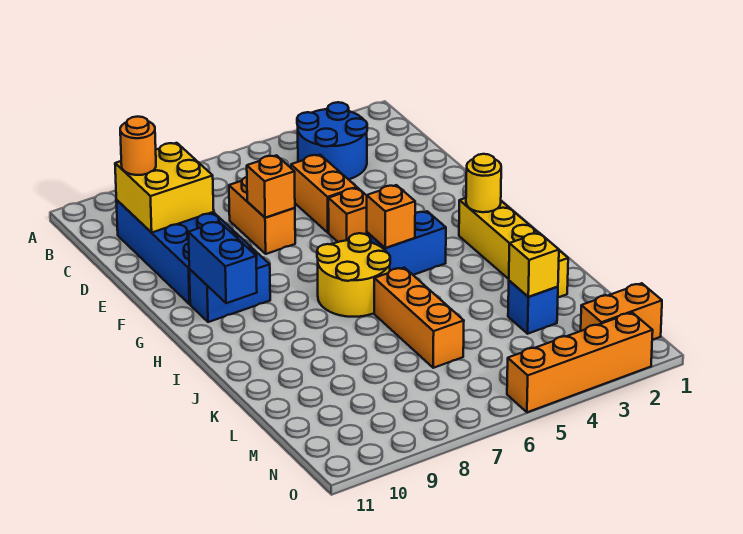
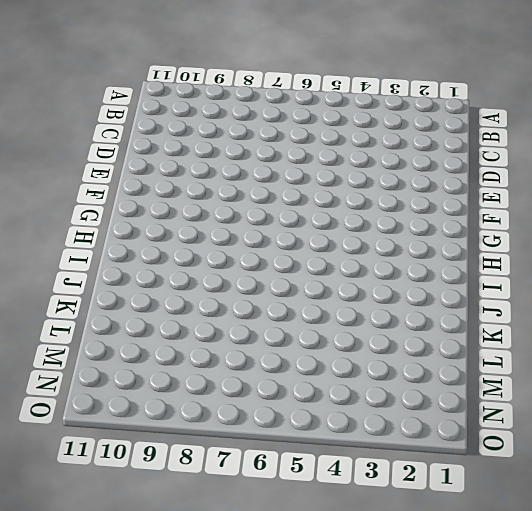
none -> blue round brick B3:C4 level 1
none -> blue brick C9:F10 level 1
none -> orange brick D5:E5 level 1

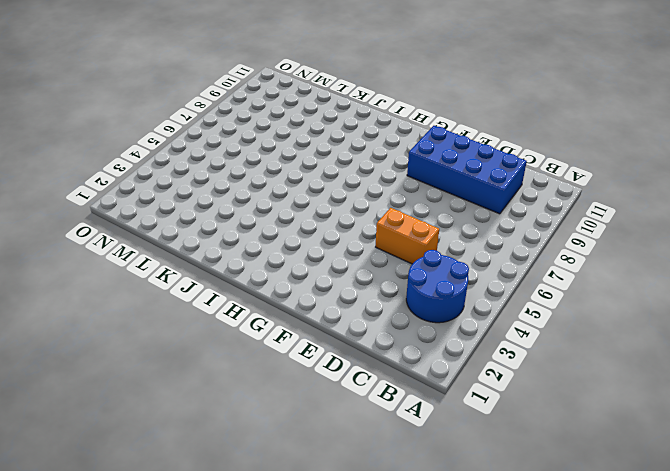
none -> orange brick D7:E7 level 1
none -> orange brick F5 level 1
none -> blue brick G9:G10 level 1

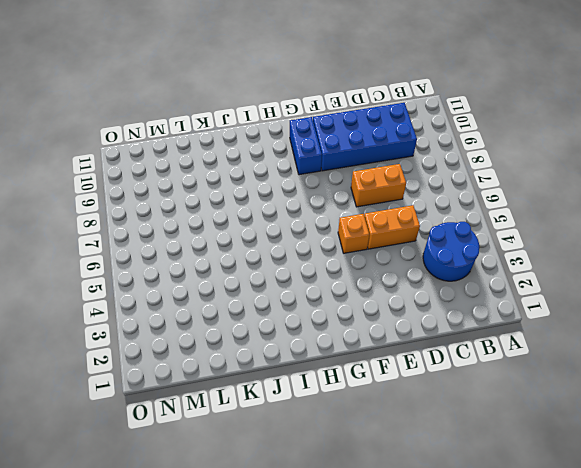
none -> yellow brick H2:K2 level 1
none -> blue brick H4:H5 level 1
none -> yellow round brick H6:I7 level 1

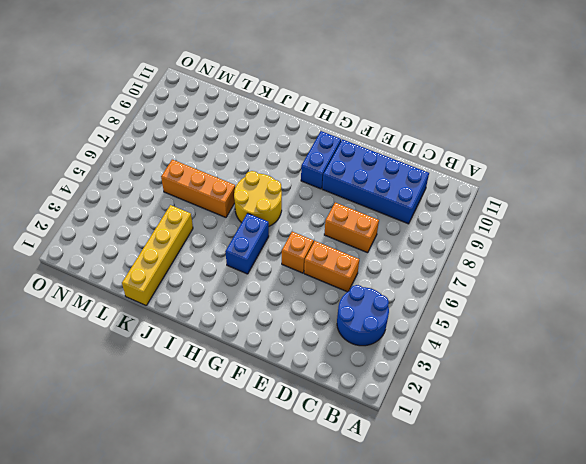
yellow brick K1:K4 level 1 -> yellow brick H2:K2 level 1
none -> blue brick L3 level 1
none -> orange brick N1:N2 level 1
none -> orange brick O2:O5 level 1

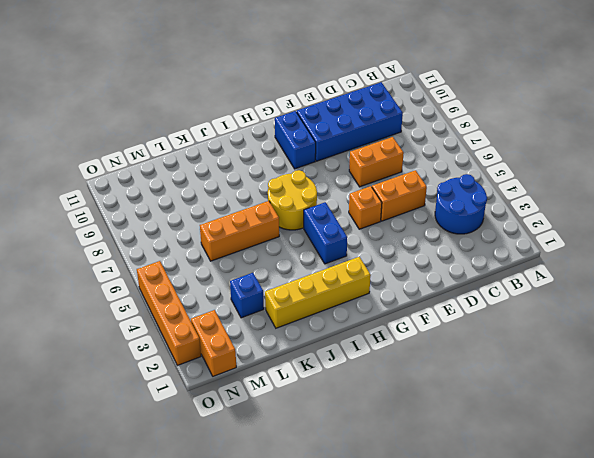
none -> yellow brick C9:D10 level 2
none -> orange brick E7 level 2
none -> blue brick G10:H10 level 2

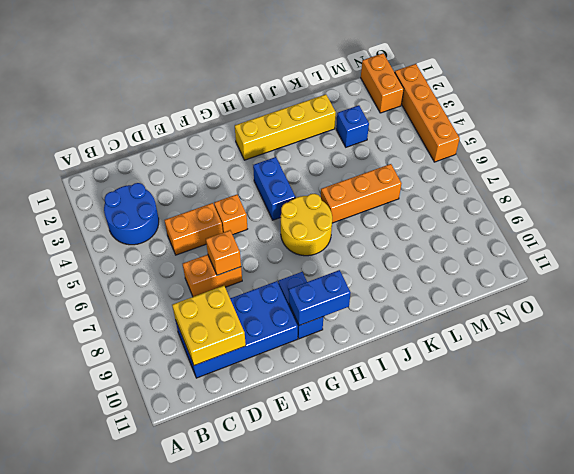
none -> yellow round brick H2 level 2
none -> orange brick H5 level 2
none -> yellow brick L3 level 2

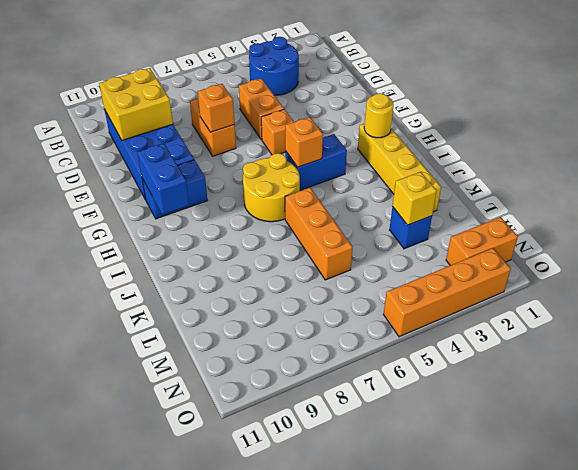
none -> orange round brick C10 level 3

